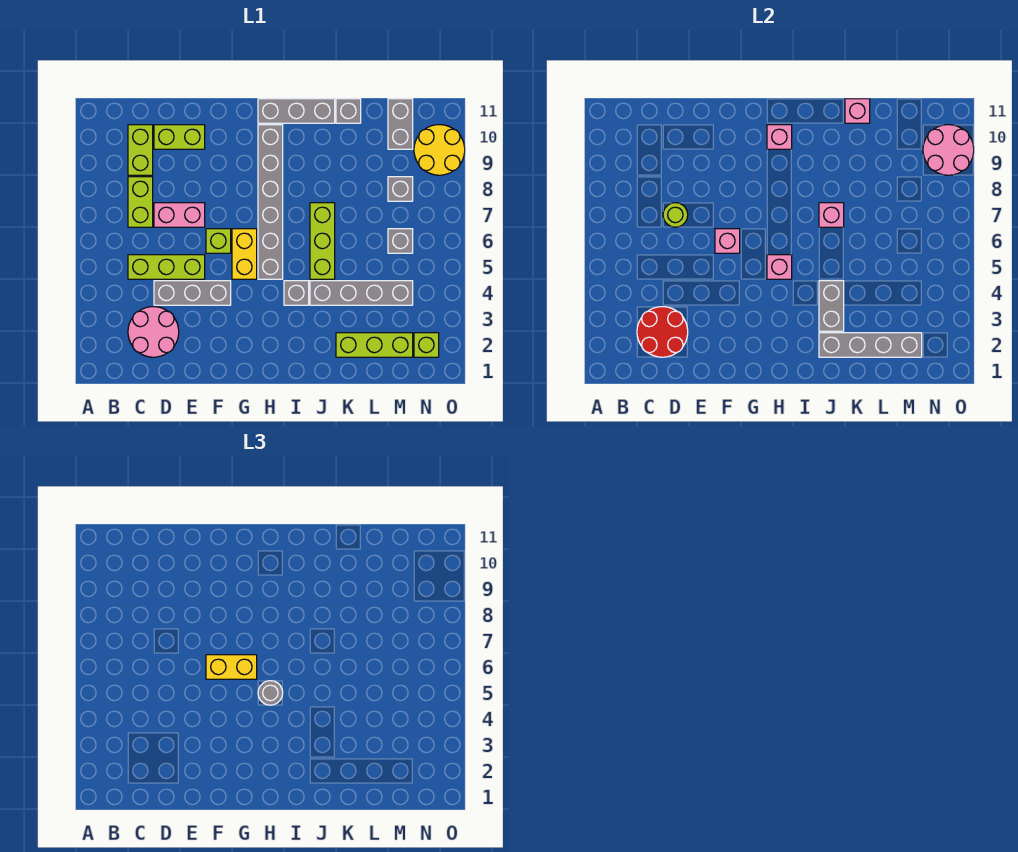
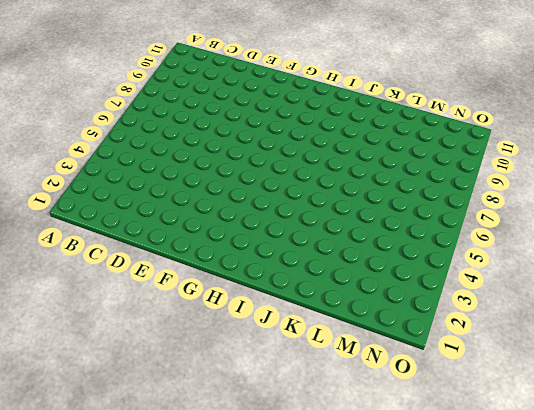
none -> pink round brick C2:D3 level 1
none -> lime brick C5:E5 level 1
none -> lime brick C7:C8 level 1
none -> lime brick C9:C10 level 1

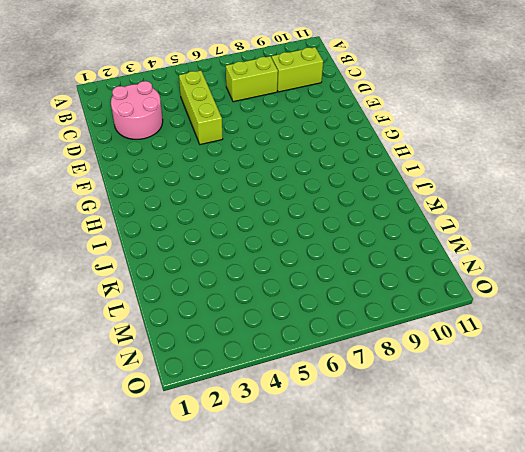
none -> grey brick D4:F4 level 1
none -> pink brick D7:E7 level 1
none -> lime brick D10:E10 level 1
none -> lime brick F6 level 1

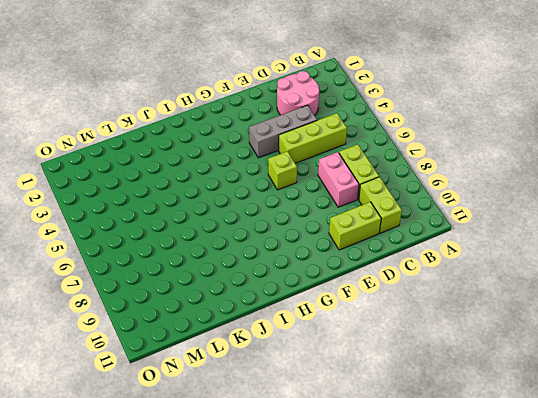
pink brick D7:D8 level 1 -> pink brick D7:E7 level 1
none -> yellow brick G5:G6 level 1
none -> grey brick H5:H10 level 1
none -> grey brick H11:J11 level 1
none -> grey brick I4 level 1

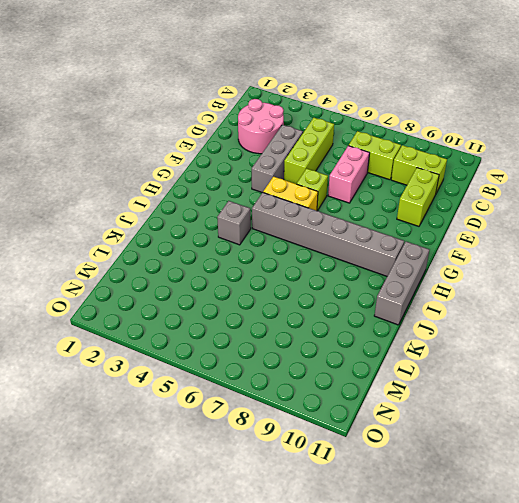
none -> grey brick J4:M4 level 1
none -> lime brick J5:J7 level 1
none -> lime brick K2:M2 level 1
none -> grey brick K11 level 1

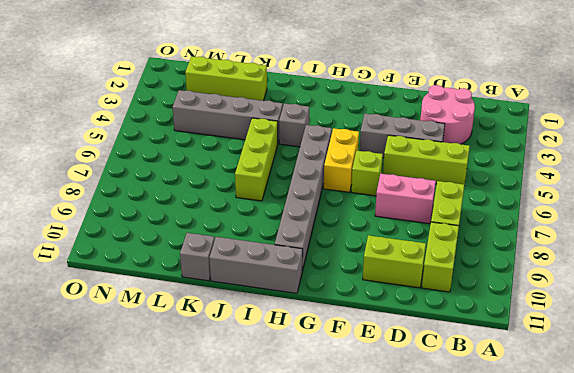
none -> grey brick M6 level 1
none -> grey brick M8 level 1
none -> grey brick M10:M11 level 1
none -> lime brick N2 level 1

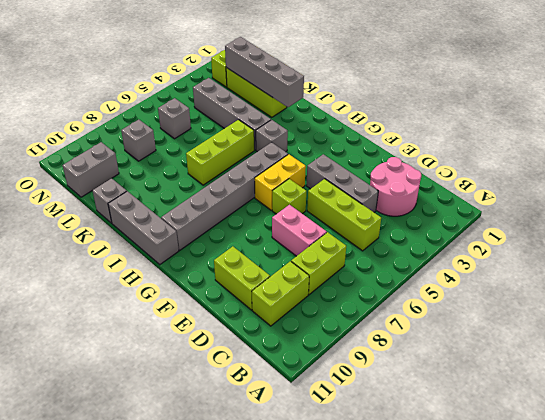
none -> yellow round brick N9:O10 level 1
none -> red round brick C2:D3 level 2
none -> lime round brick D7 level 2
none -> pink brick F6 level 2

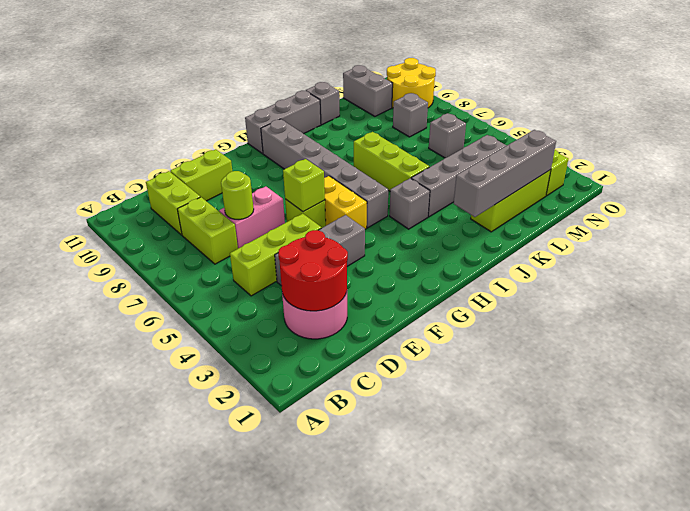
lime brick F6 level 2 -> pink brick F6 level 2
none -> pink brick H5 level 2
none -> pink brick H10 level 2
none -> grey brick J3:J4 level 2
none -> pink brick J7 level 2

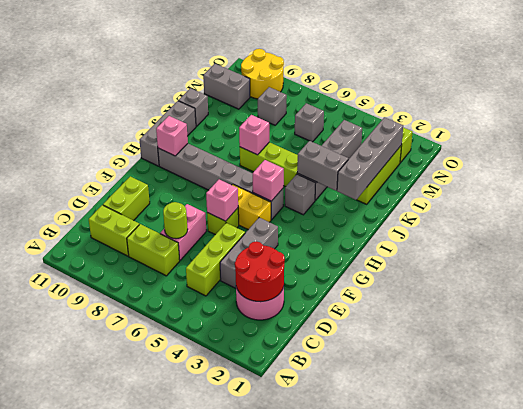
none -> pink brick K11 level 2
none -> pink round brick N9:O10 level 2
none -> yellow brick F6:G6 level 3
none -> grey round brick H5 level 3

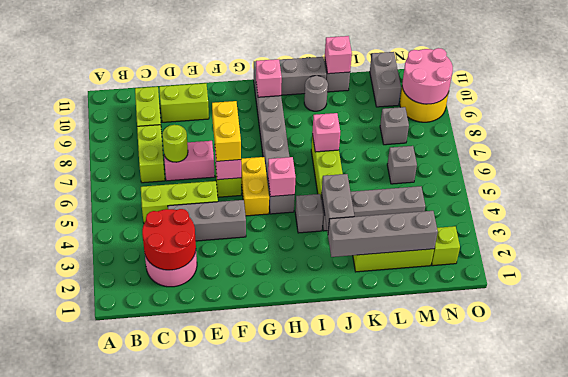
yellow brick F6:F7 level 3 -> yellow brick F6:G6 level 3
grey round brick J10 level 1 -> grey round brick H5 level 3

